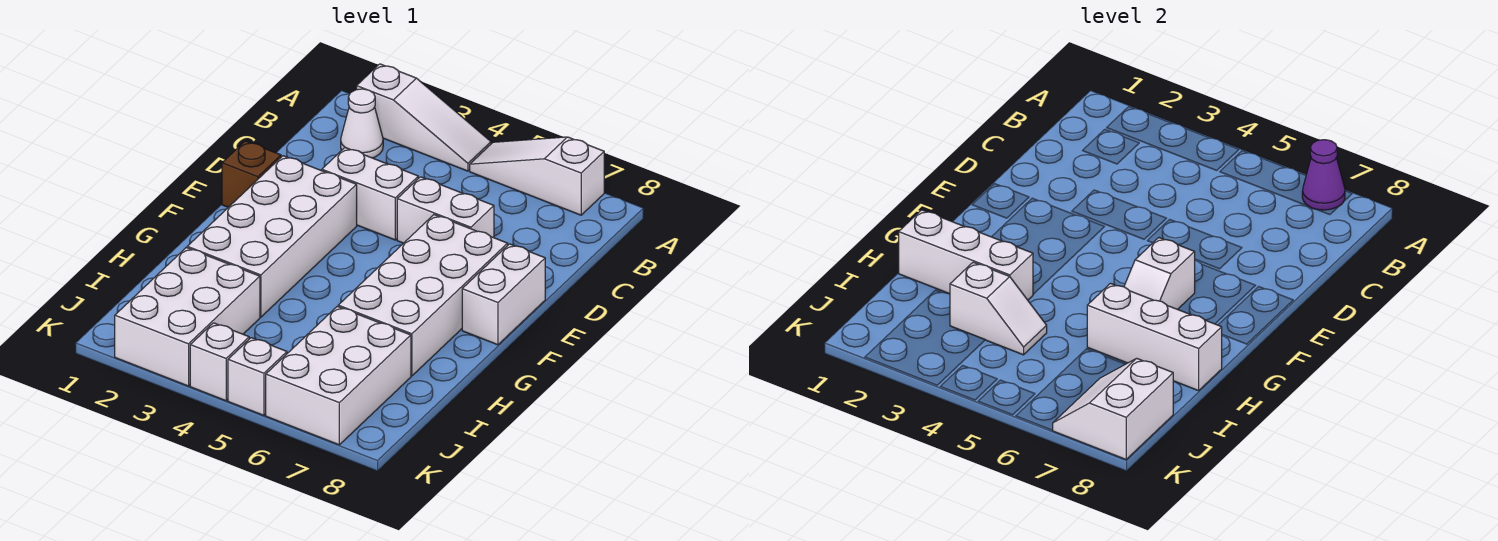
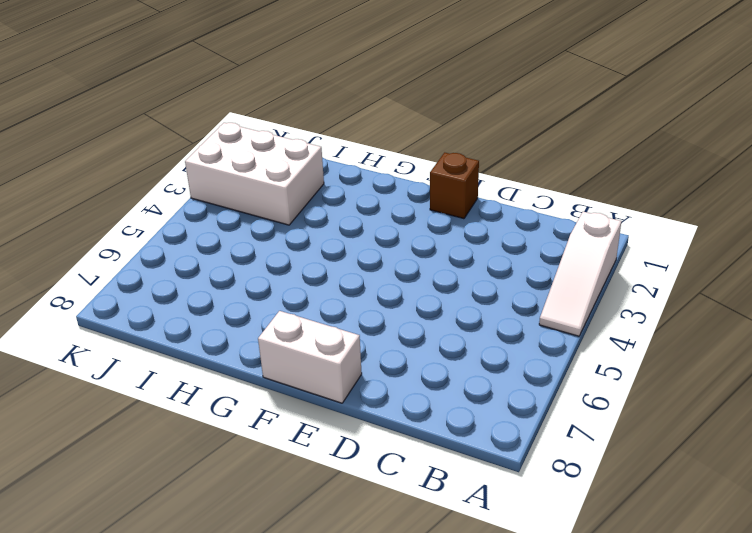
none -> white slope A5:A7 level 1 top 7
none -> white cone B2 level 1
none -> white brick D3:D4 level 1

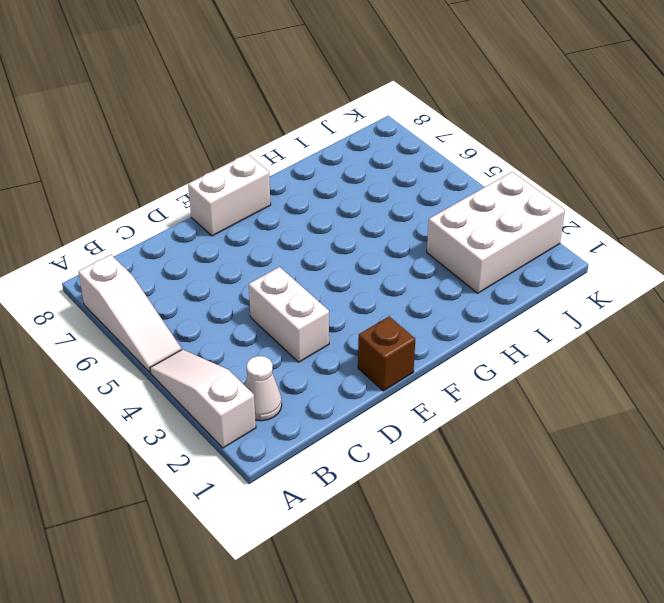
none -> white brick D5:D6 level 1
none -> white brick E2:H3 level 1
none -> white brick E6:H7 level 1

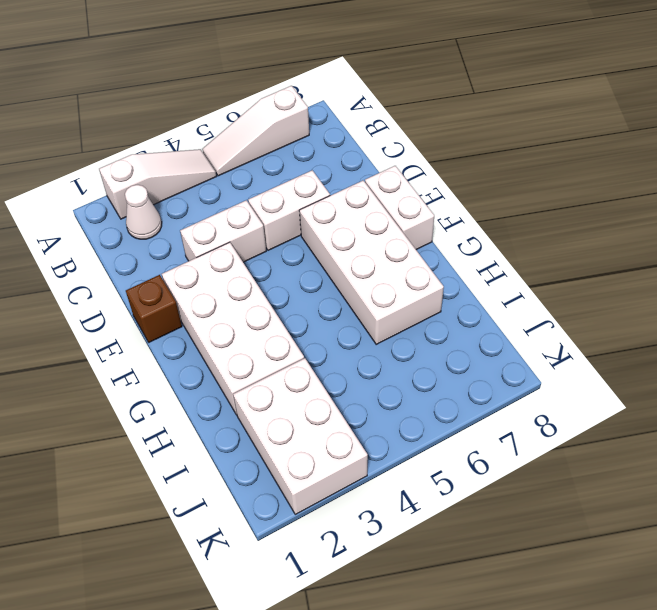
none -> white brick I6:K7 level 1
none -> white brick K4 level 1
none -> white brick K5 level 1

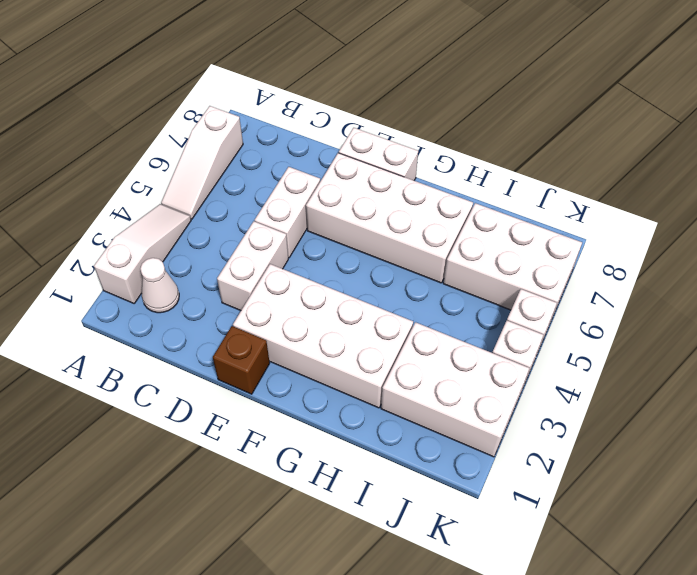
none -> purple cone A7 level 2
none -> white slope F6:G6 level 2 top F
none -> white brick H1:H3 level 2

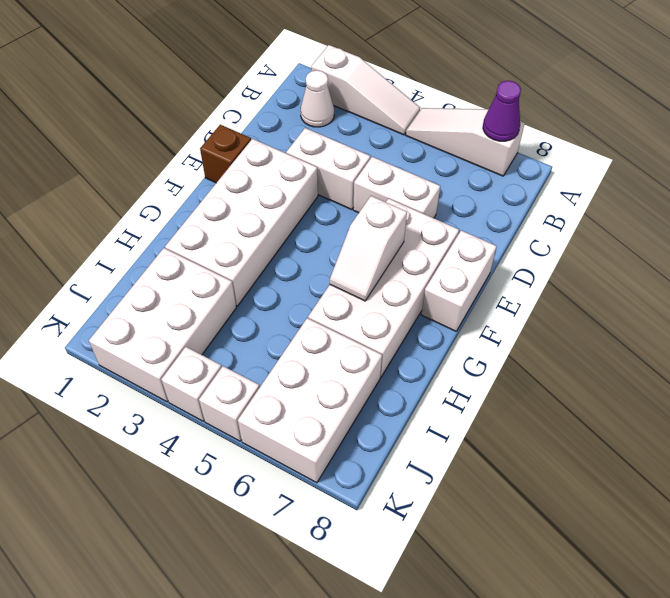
none -> white brick H1:H3 level 2
none -> white brick H6:H8 level 2
none -> white slope I3:I4 level 2 top 3

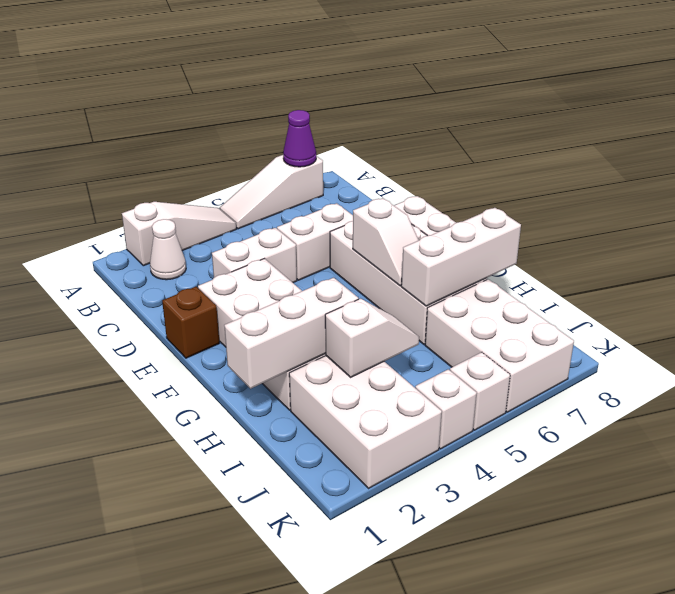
none -> white slope J7:K8 level 2 top 8

